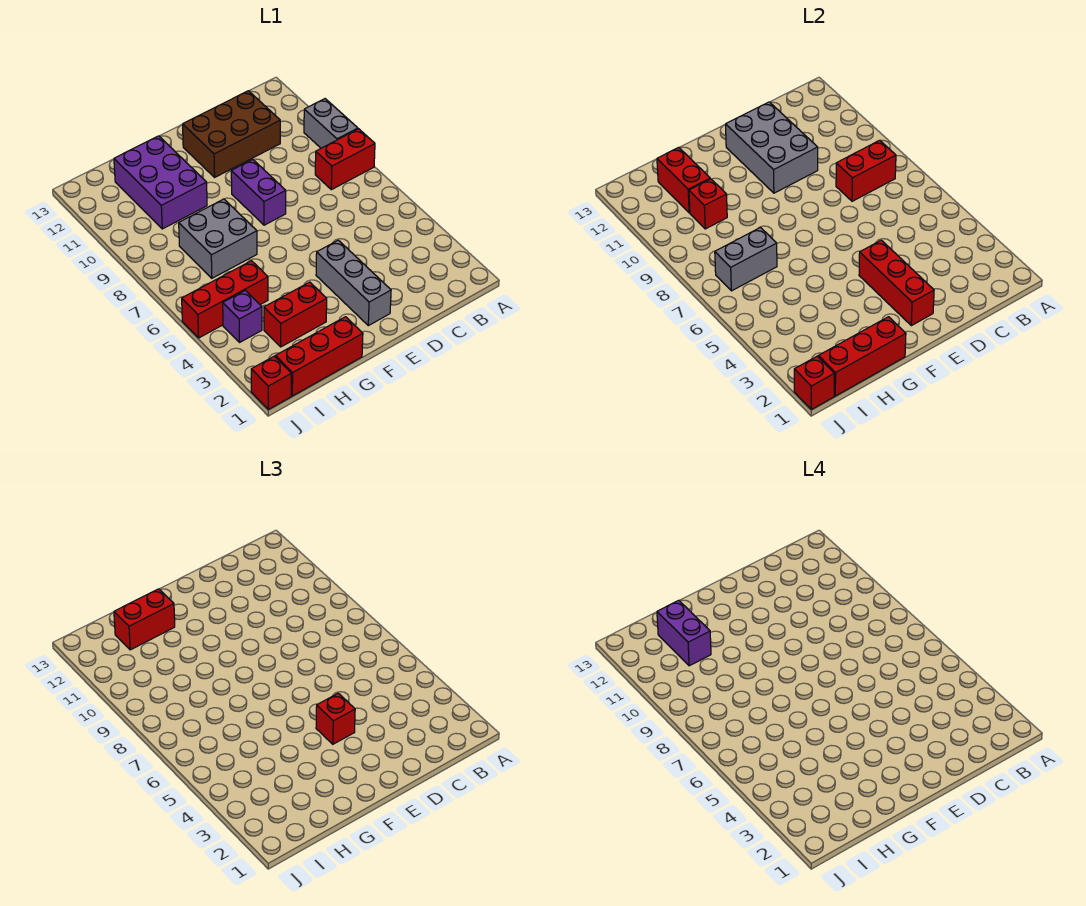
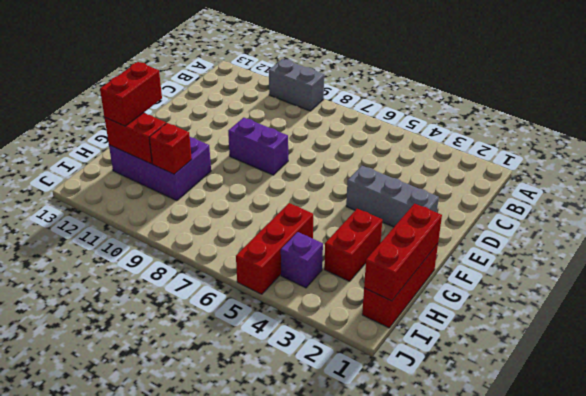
none -> red brick A8:B8 level 1
none -> brown brick C11:E12 level 1
none -> grey brick G7:H8 level 1

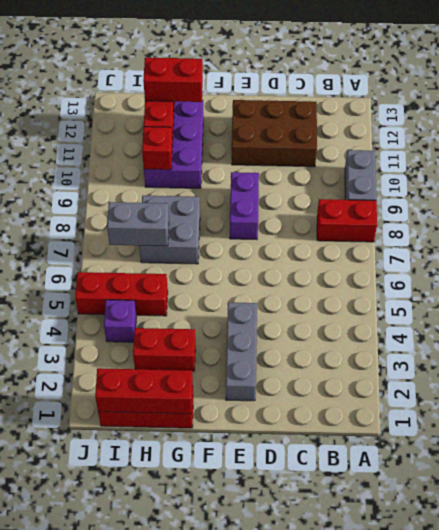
none -> red brick J1 level 1
none -> red brick B8:C8 level 2
none -> grey brick D10:E12 level 2

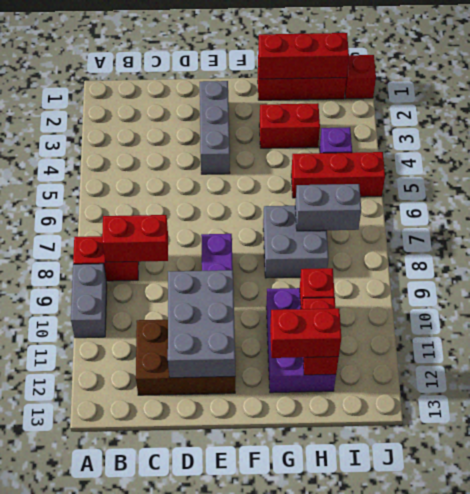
none -> red brick E2:E4 level 2
none -> red brick J1 level 2
none -> red brick E4 level 3

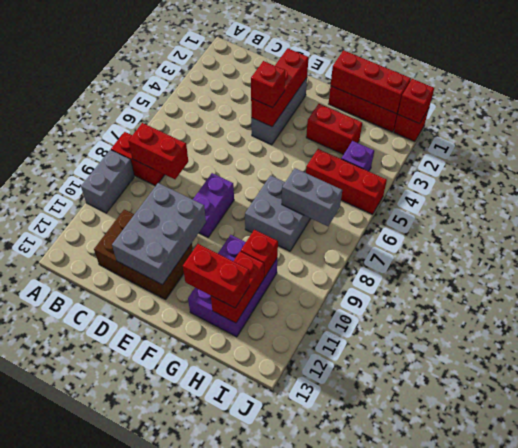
none -> purple brick H11:H12 level 4

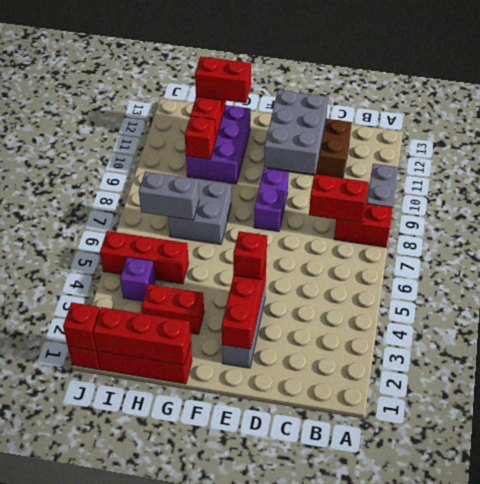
none -> purple brick H11:H12 level 4

